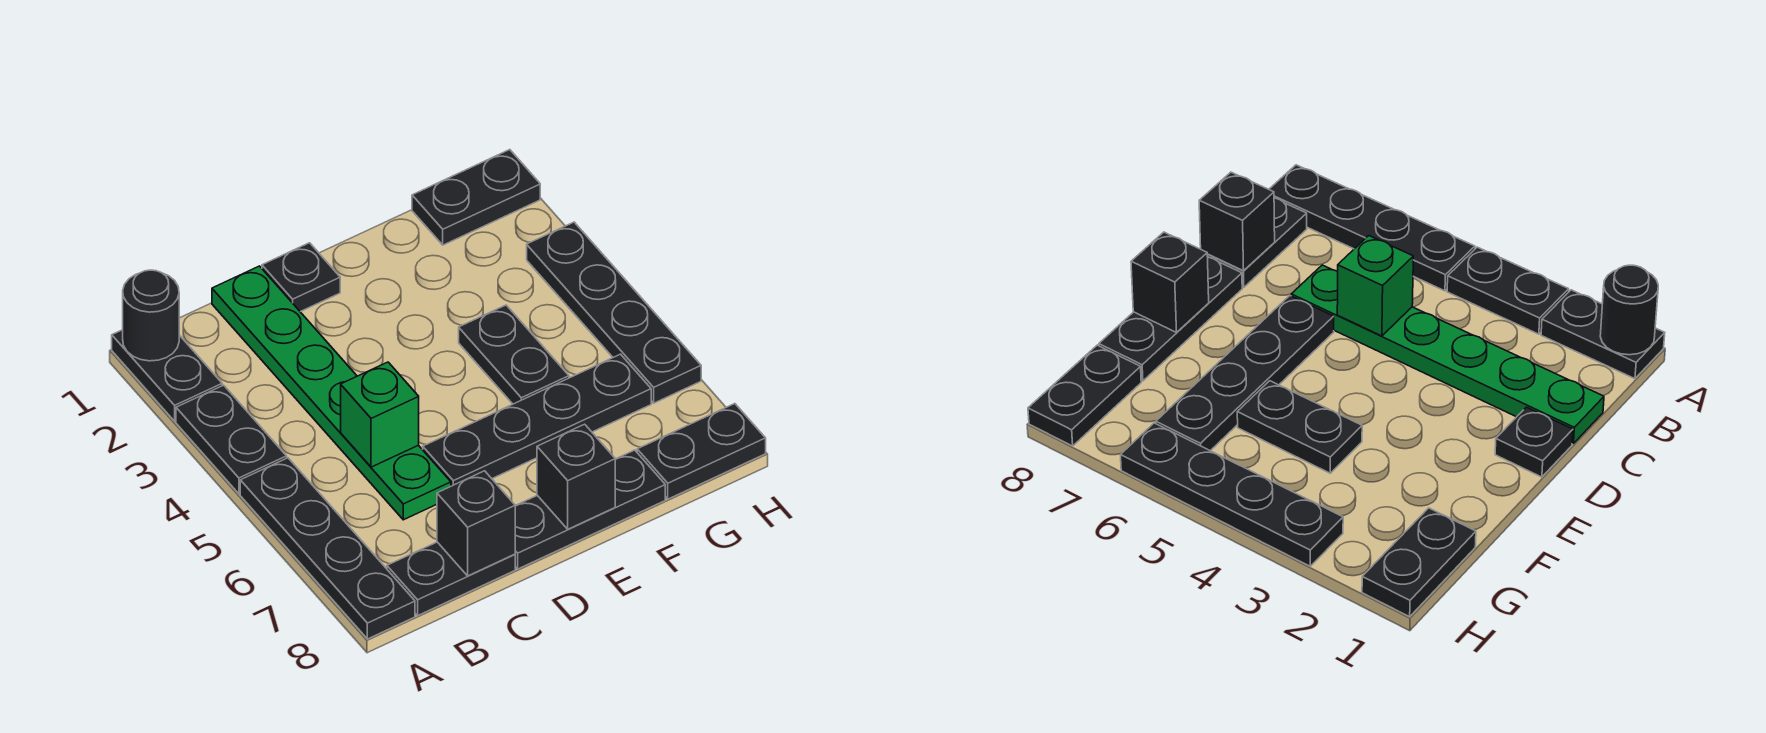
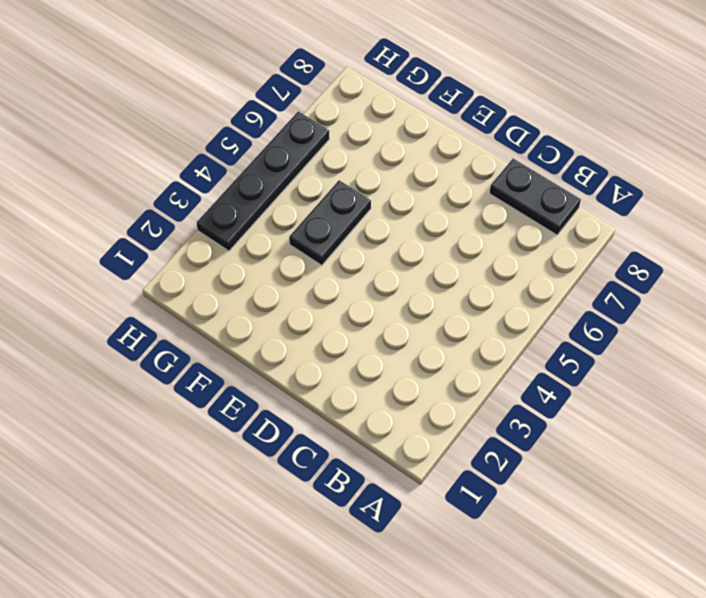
none -> black plate A1:A2 level 1
none -> black plate A3:A4 level 1
none -> black plate A5:A8 level 1

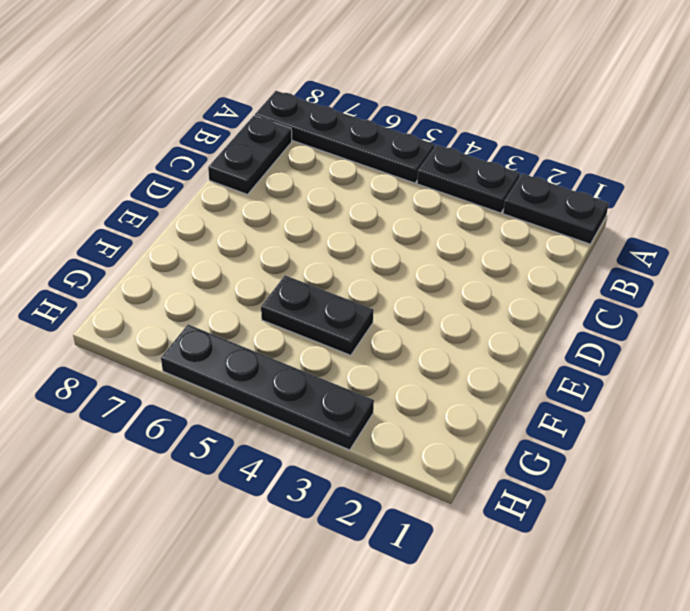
none -> green plate C1:C6 level 1
none -> black plate D1 level 1
none -> black plate D6:G6 level 1

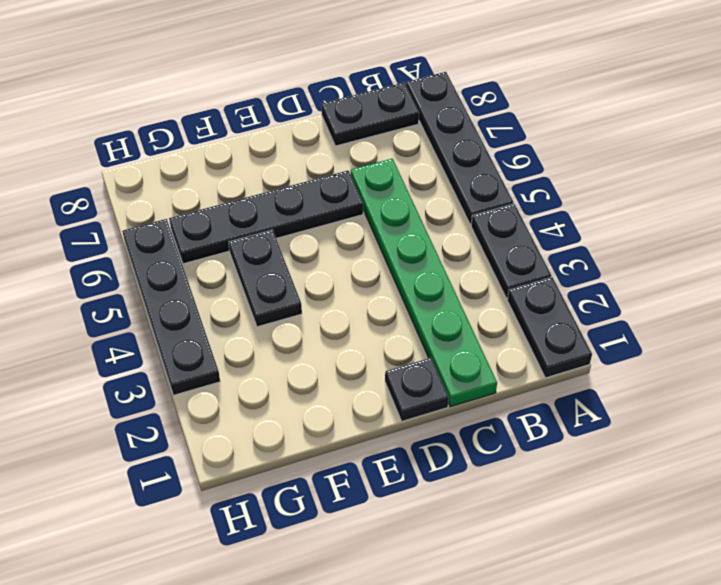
none -> black plate D8:F8 level 1
none -> black plate G1:H1 level 1
none -> black plate G8:H8 level 1

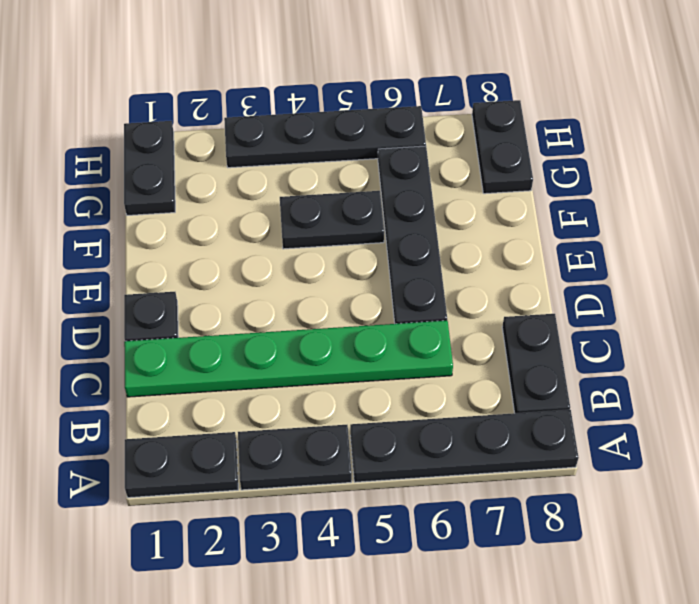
none -> black plate D8:F8 level 1
none -> black round brick A1 level 2
none -> green brick C5 level 2

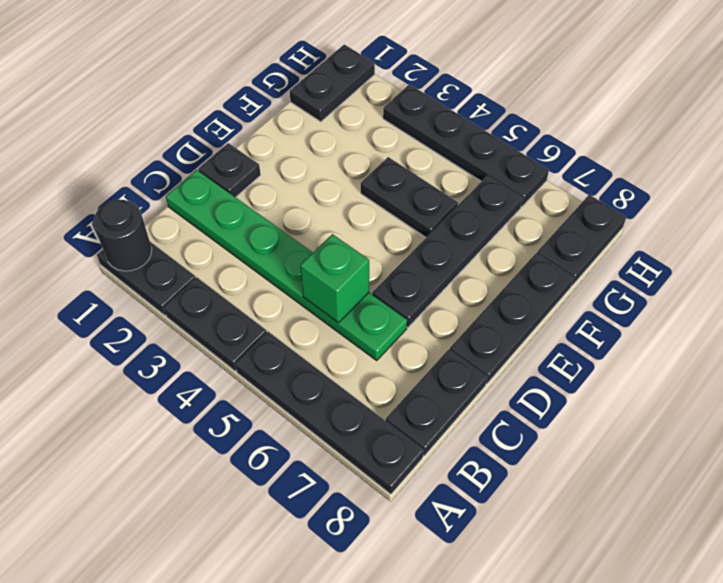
none -> black brick C8 level 2
none -> black brick E8 level 2

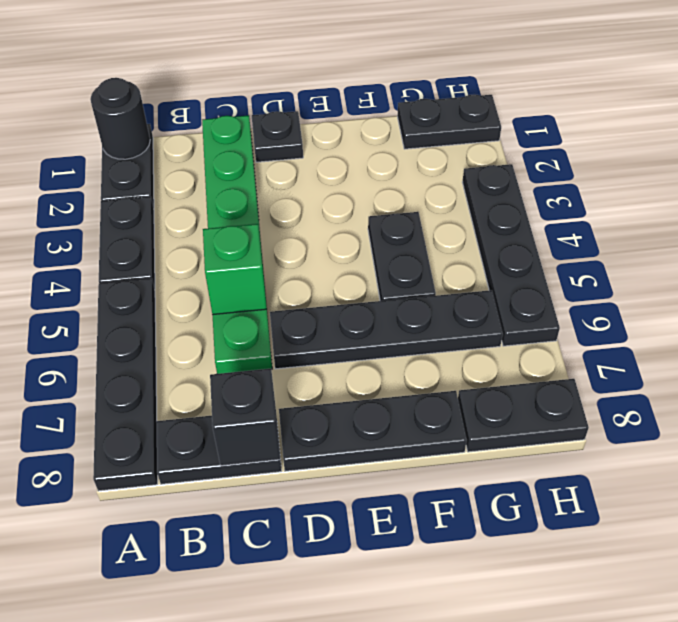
none -> black brick E8 level 2

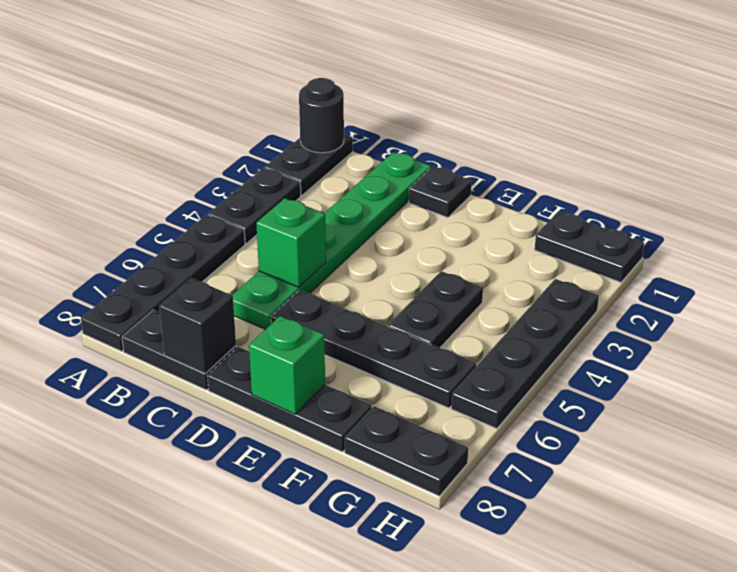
green brick E8 level 2 -> black brick E8 level 2

